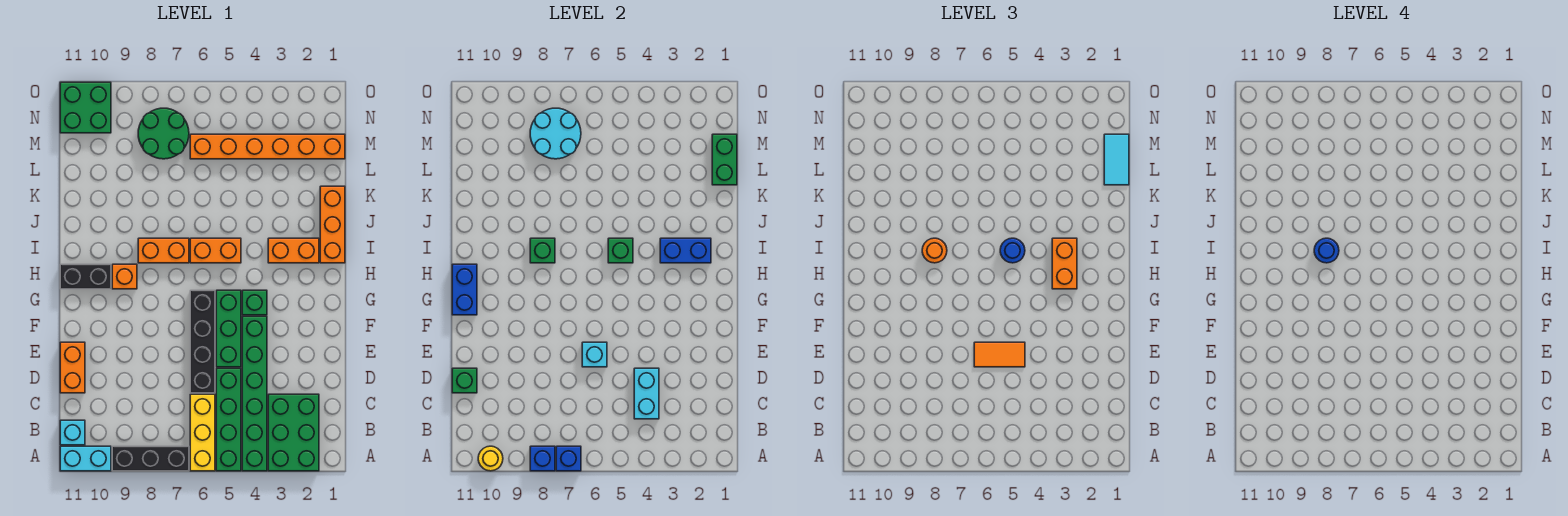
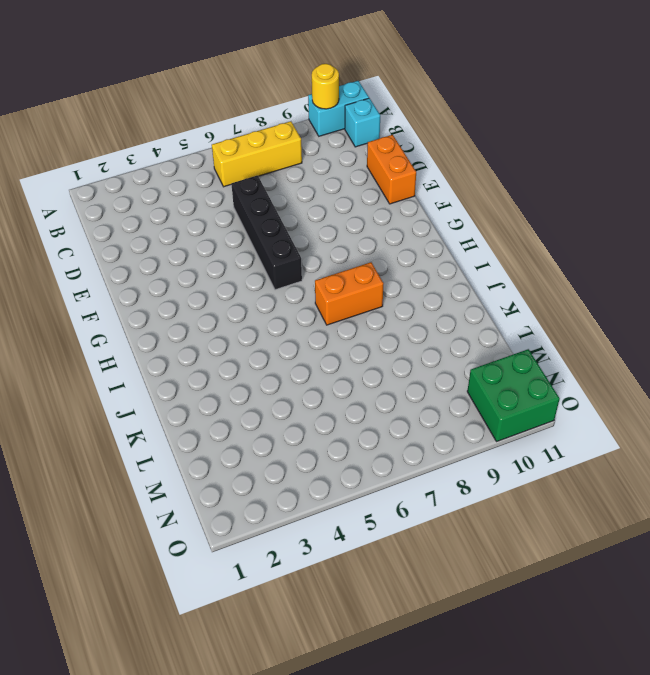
yellow brick B6:B8 level 1 -> yellow brick A6:C6 level 1
none -> green brick A2:C3 level 1
none -> green brick A4:F4 level 1
none -> green brick A5:D5 level 1
none -> black brick A7:A9 level 1

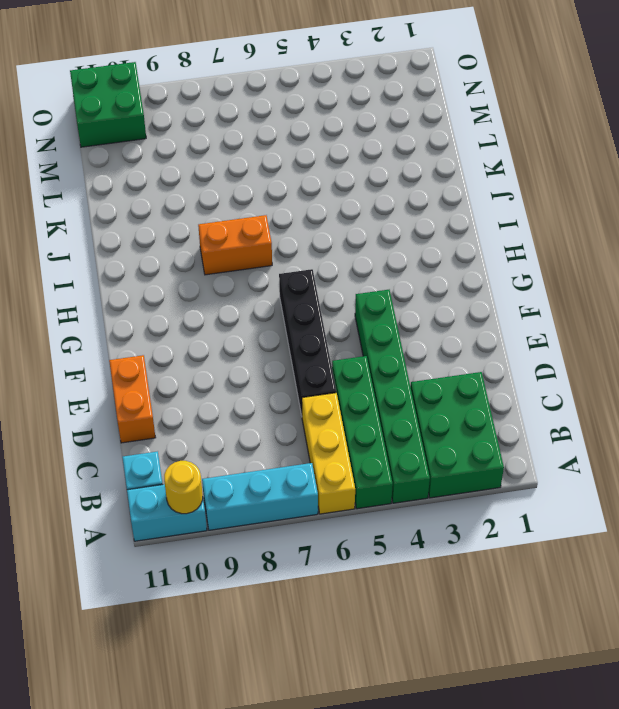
cyan brick A7:A9 level 1 -> black brick A7:A9 level 1
none -> green brick E5:G5 level 1
none -> green brick G4 level 1
none -> orange brick H9 level 1
none -> black brick H10:H11 level 1

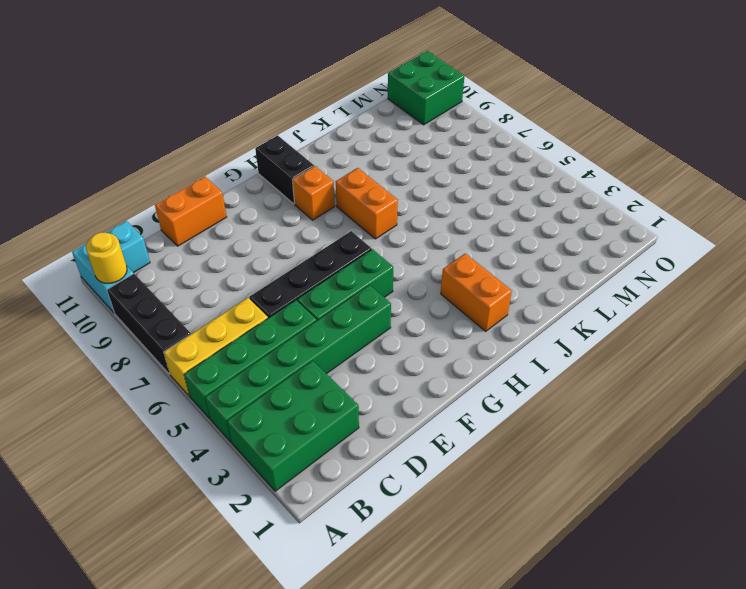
none -> green brick G4 level 1
none -> orange brick I1:K1 level 1
none -> orange brick I5:I6 level 1
none -> orange brick M1:M6 level 1

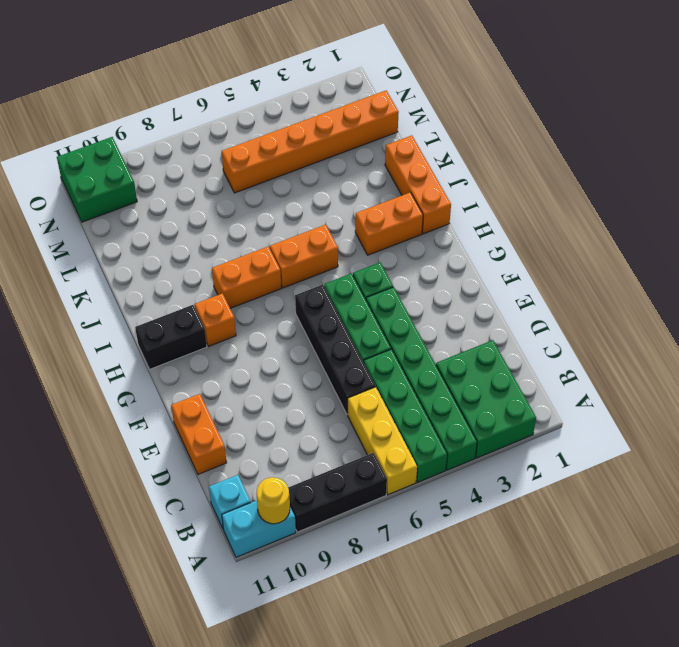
none -> green round brick M7:N8 level 1
none -> blue brick A7 level 2
none -> blue brick A8 level 2
none -> cyan brick C4:D4 level 2

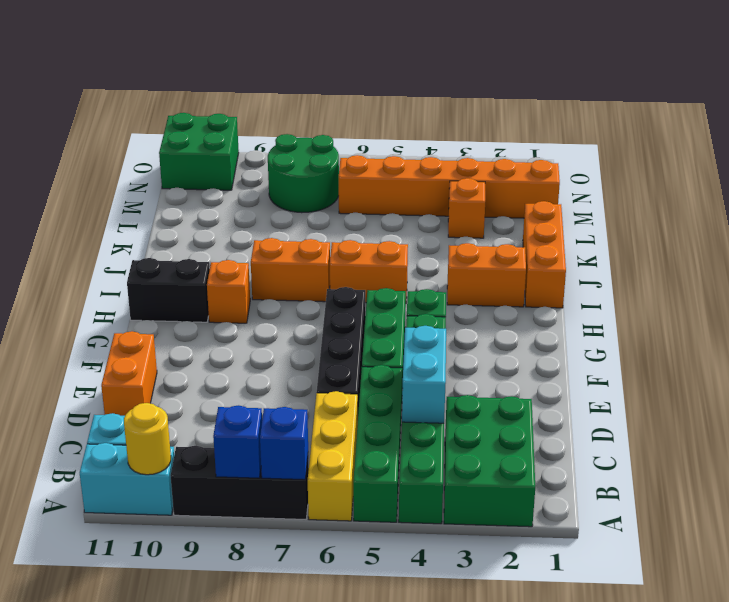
orange brick L3 level 1 -> none
none -> green brick D11 level 2
none -> cyan brick E6 level 2
none -> blue brick G11:H11 level 2
none -> blue brick I2:I3 level 2

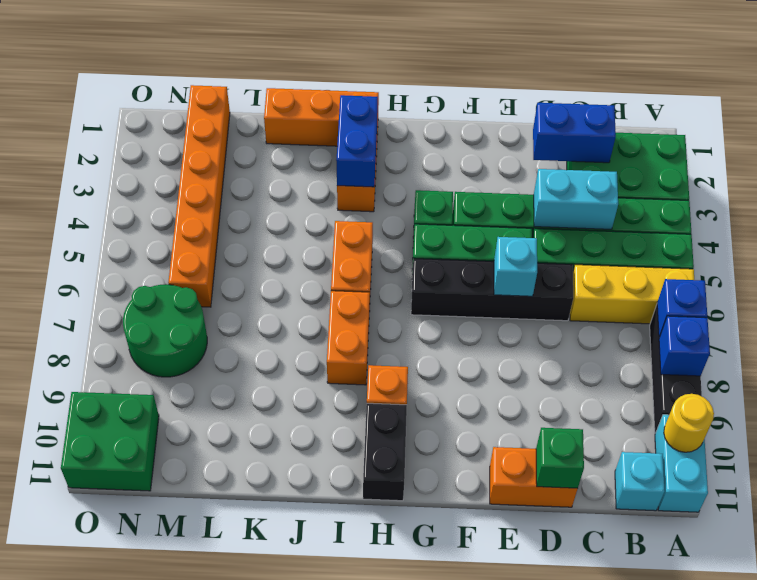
blue brick C2:D2 level 2 -> blue brick G11:H11 level 2
none -> green brick I5 level 2
none -> green brick I8 level 2
none -> green brick L1:M1 level 2
none -> cyan round brick M7:N8 level 2

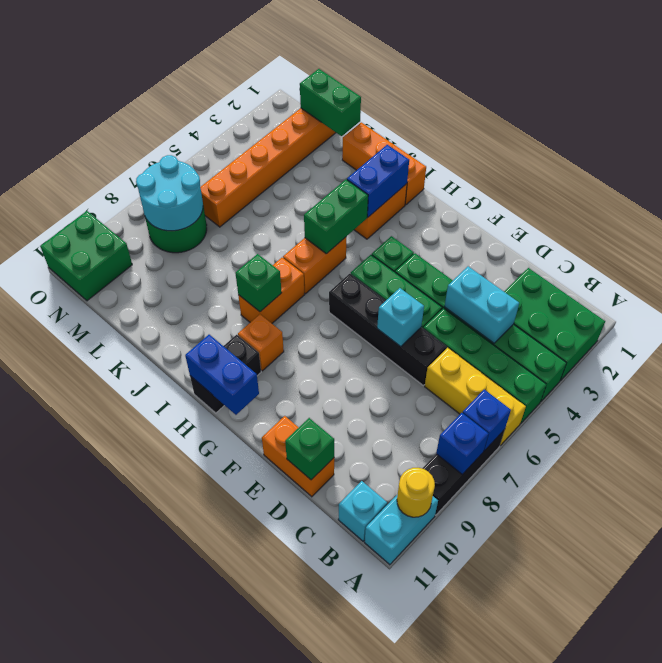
green brick I4:I5 level 2 -> green brick I5 level 2
none -> orange tile E5:E6 level 3
none -> orange brick H3:I3 level 3
none -> blue round brick I5 level 3
none -> orange round brick I8 level 3

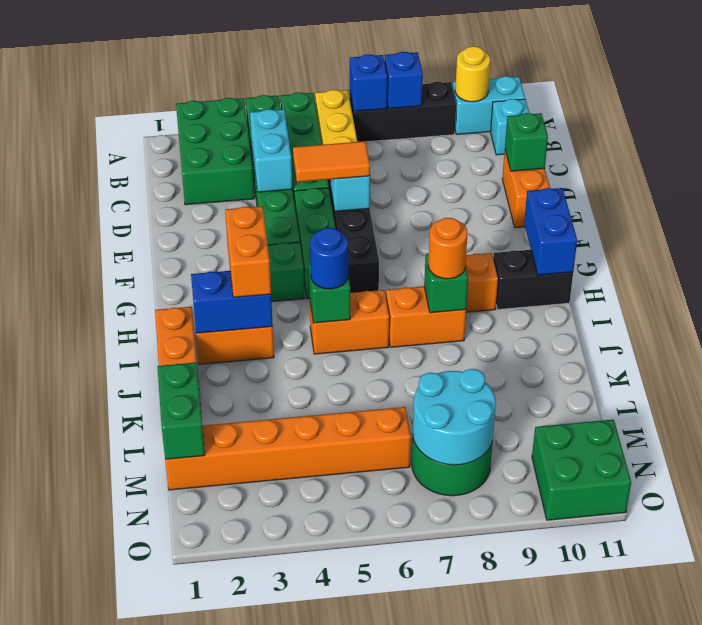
none -> cyan tile L1:M1 level 3
none -> blue round brick I8 level 4

